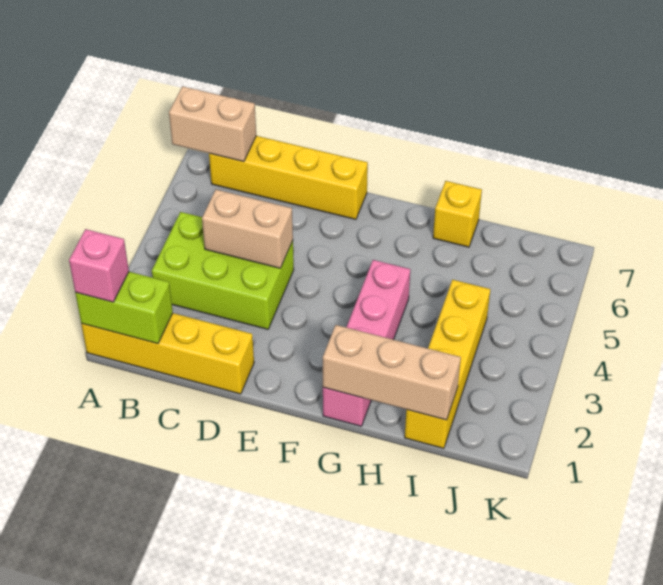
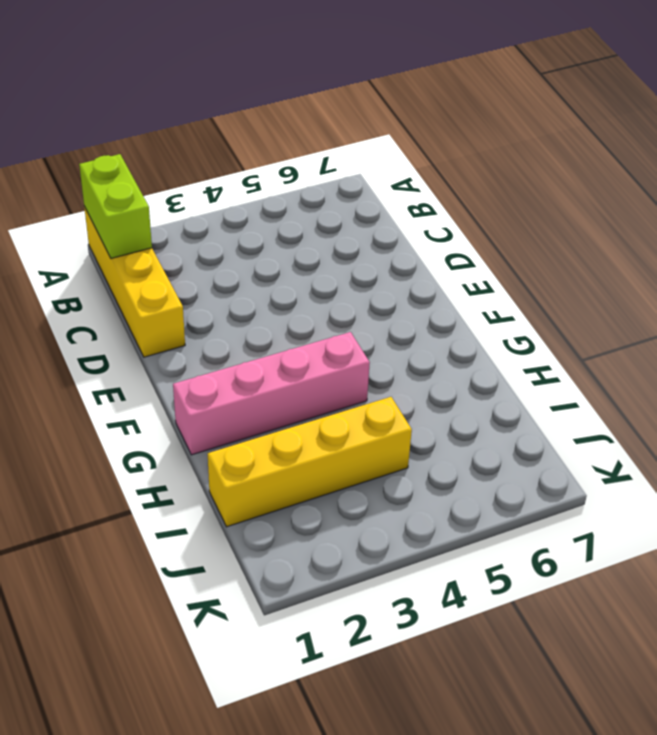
none -> lime brick B3:D4 level 1
none -> yellow brick B7:E7 level 1

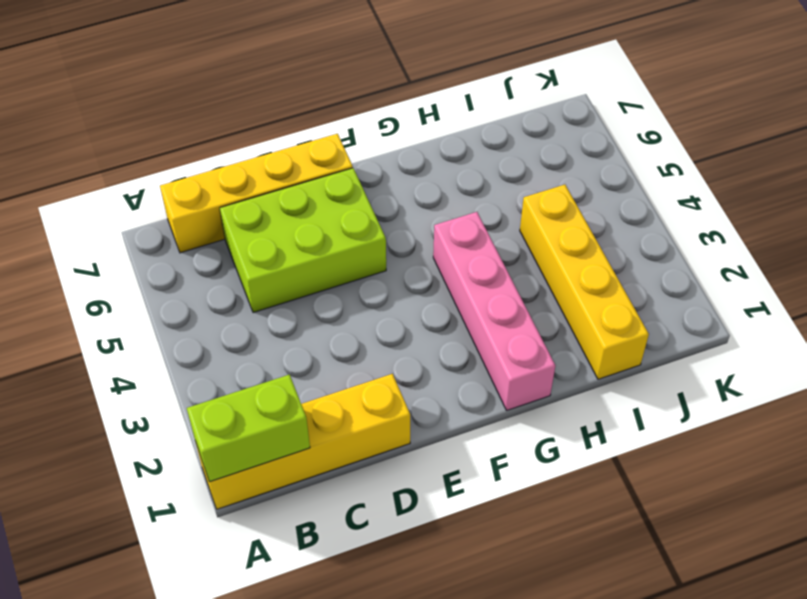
lime brick C5:E6 level 1 -> lime brick B3:D4 level 1
none -> yellow brick H7 level 1
none -> tan brick A7:B7 level 2

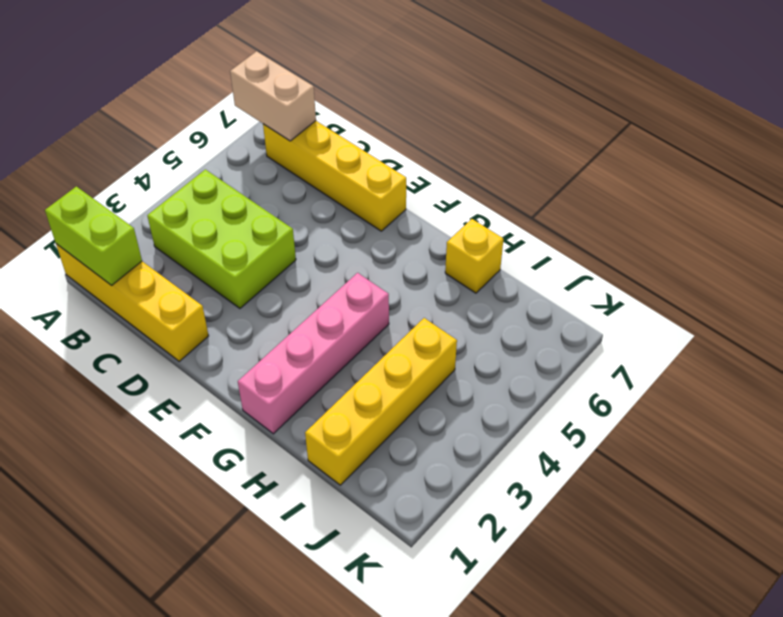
none -> tan brick C4:D4 level 2
none -> tan brick G1:I1 level 2

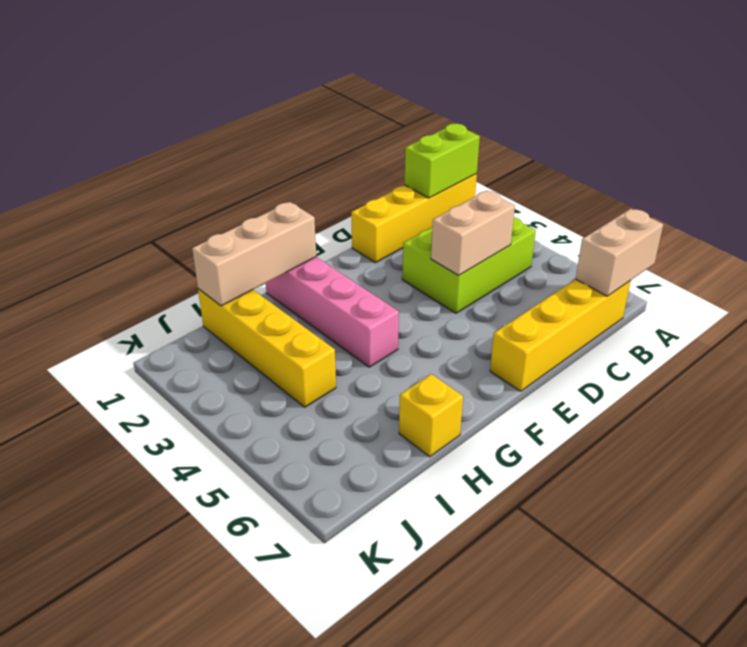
none -> pink brick A1 level 3

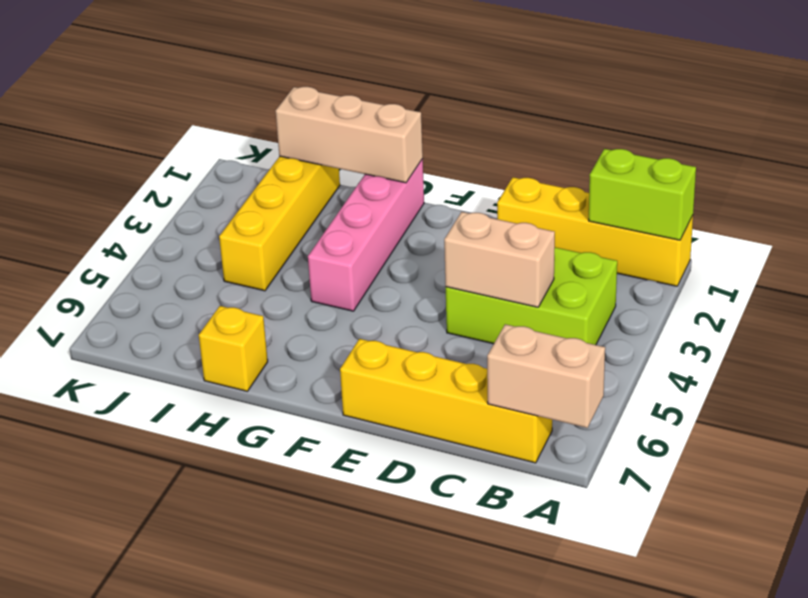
none -> pink brick A1 level 3

